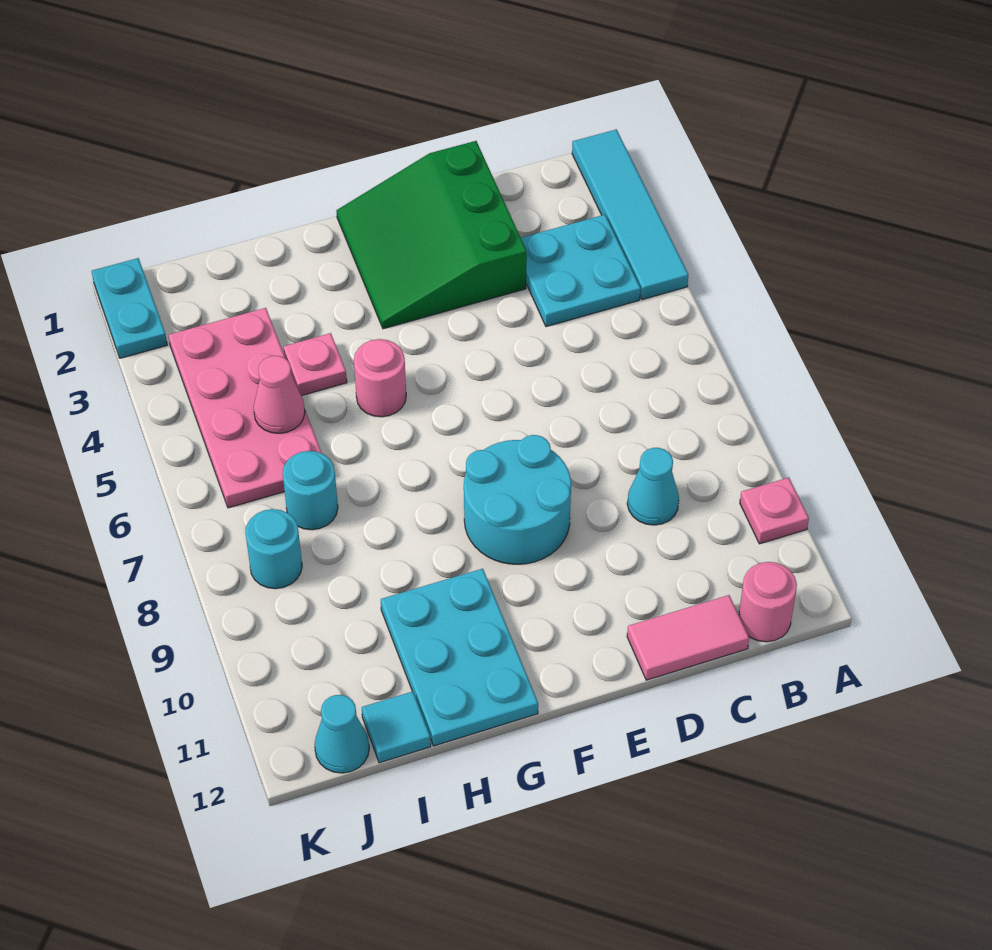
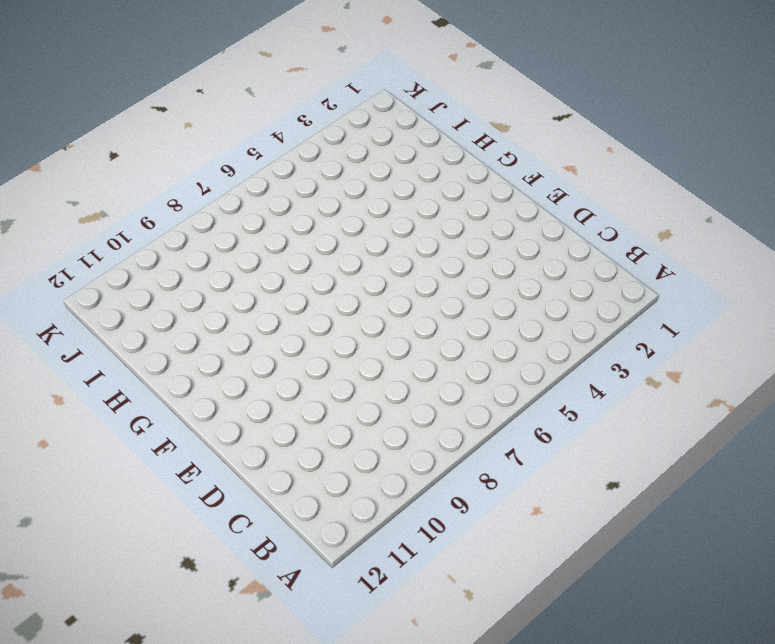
none -> cyan tile A1:A4 level 1
none -> pink plate A10 level 1
none -> cyan plate B3:C4 level 1

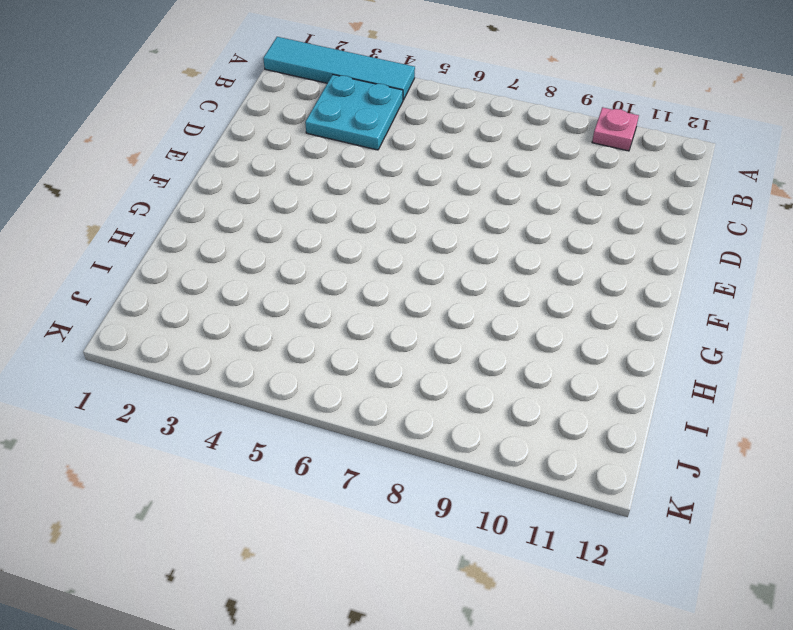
none -> pink round brick B12 level 1
none -> cyan cone C9 level 1
none -> pink tile C12:D12 level 1

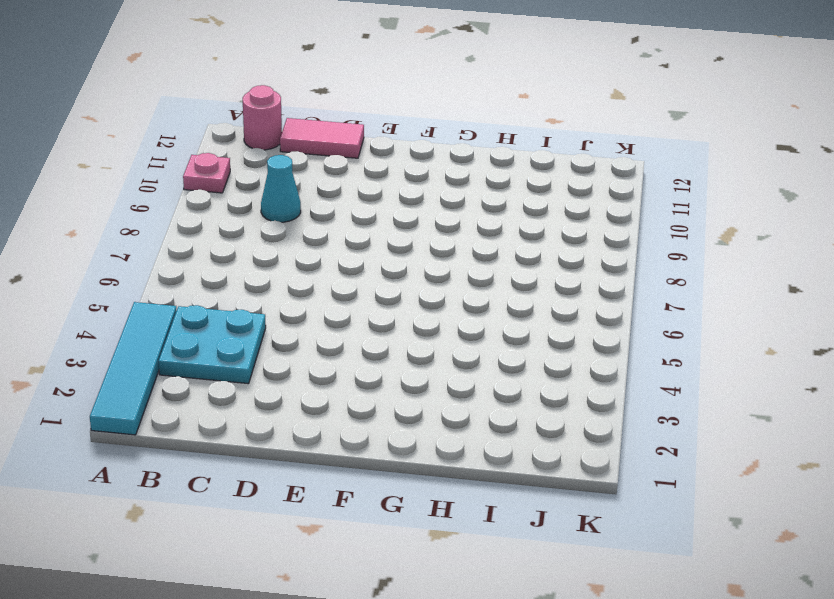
none -> green slope D1:F3 level 1 top D
none -> cyan round brick E8:F9 level 1
none -> pink round brick G5 level 1

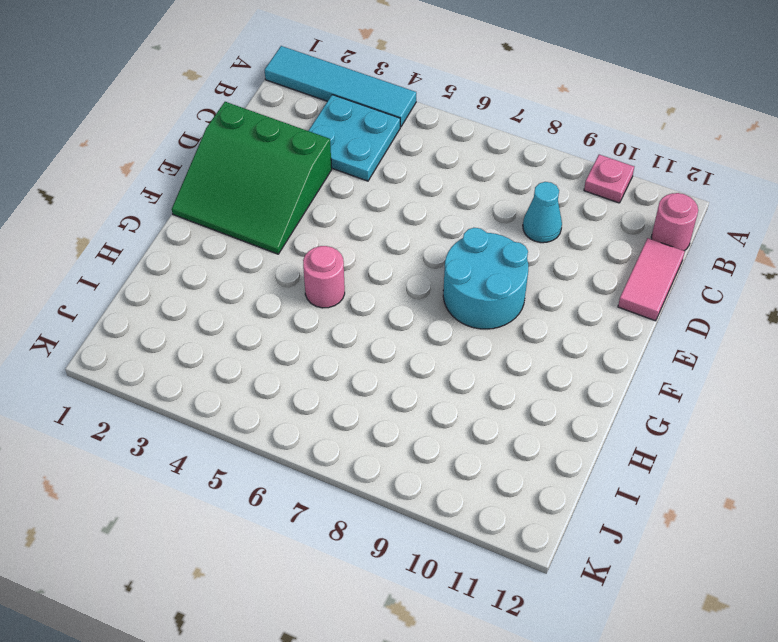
none -> cyan plate G10:H12 level 1
none -> pink plate H4 level 1
none -> pink plate I3:J6 level 1

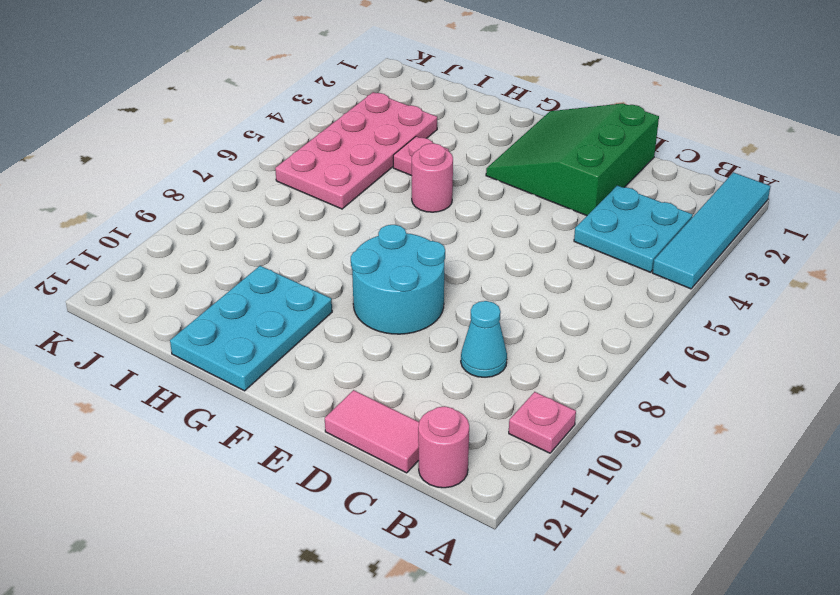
none -> cyan round brick I7 level 1
none -> cyan tile I12 level 1
none -> cyan round brick J8 level 1

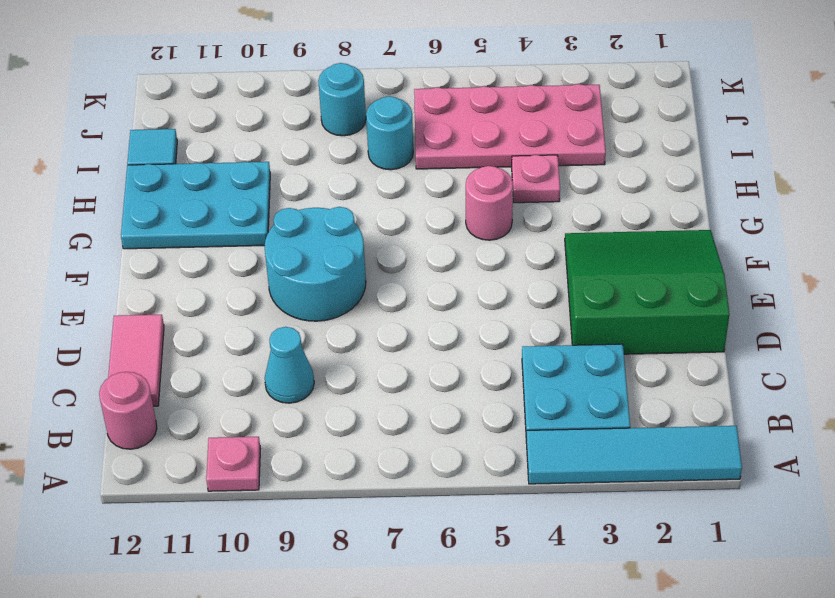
none -> cyan cone J12 level 1
none -> cyan plate K1:K2 level 1
none -> pink cone I5 level 2

